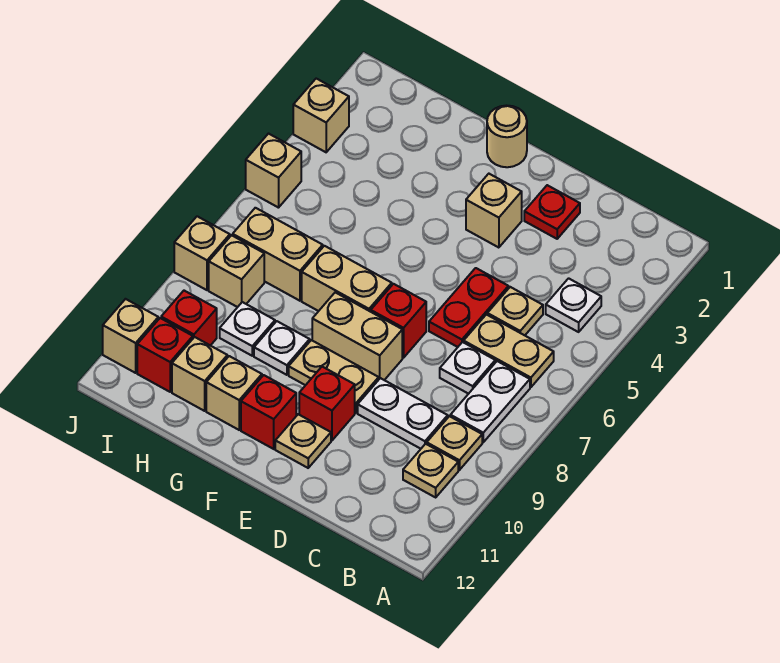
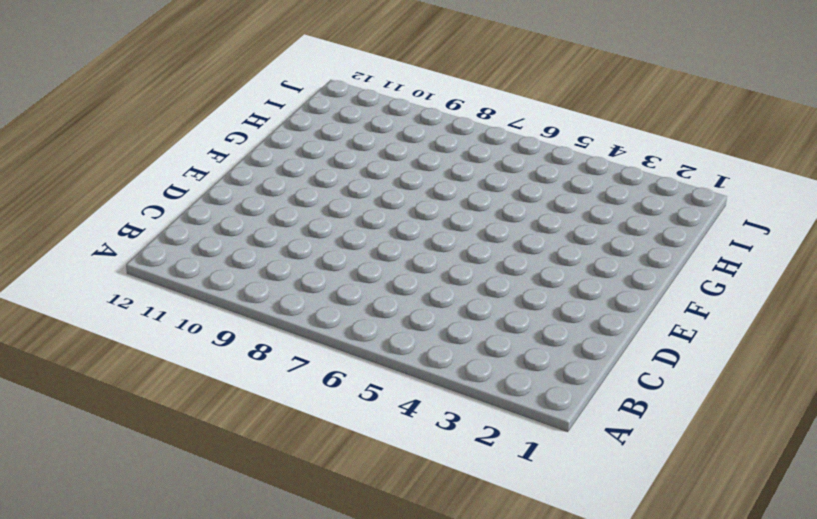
none -> white plate B4 level 1
none -> tan plate B6:C6 level 1
none -> white plate B7:B8 level 1
none -> tan plate B9 level 1

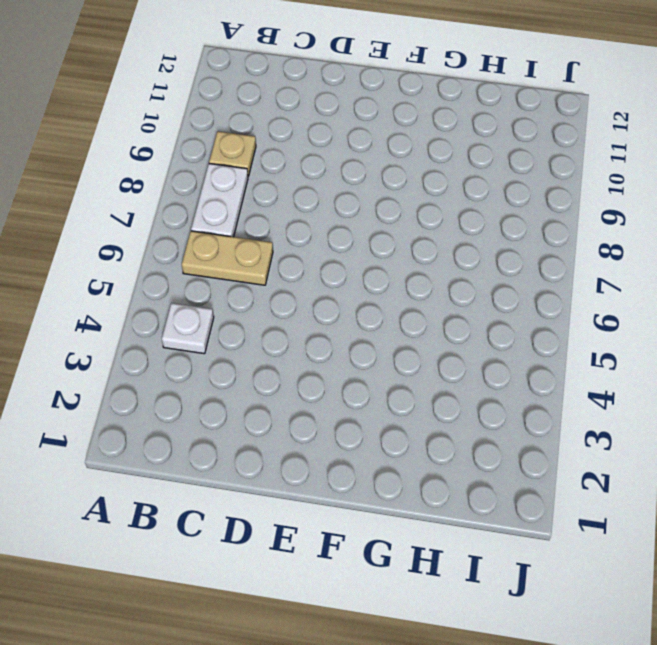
none -> tan plate B10 level 1
none -> tan plate C5 level 1
none -> white plate C7 level 1
none -> white plate C9:D9 level 1

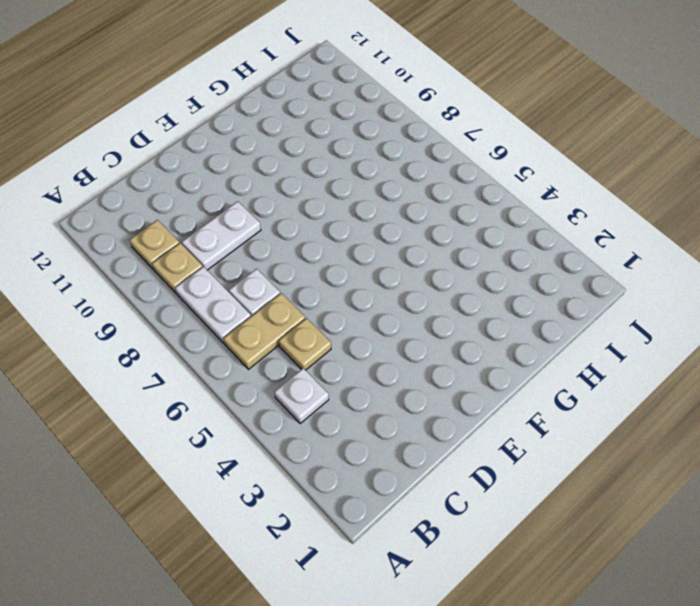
none -> red plate D2 level 1
none -> red plate D5:D6 level 1
none -> tan brick E3 level 1
none -> red brick E7 level 1

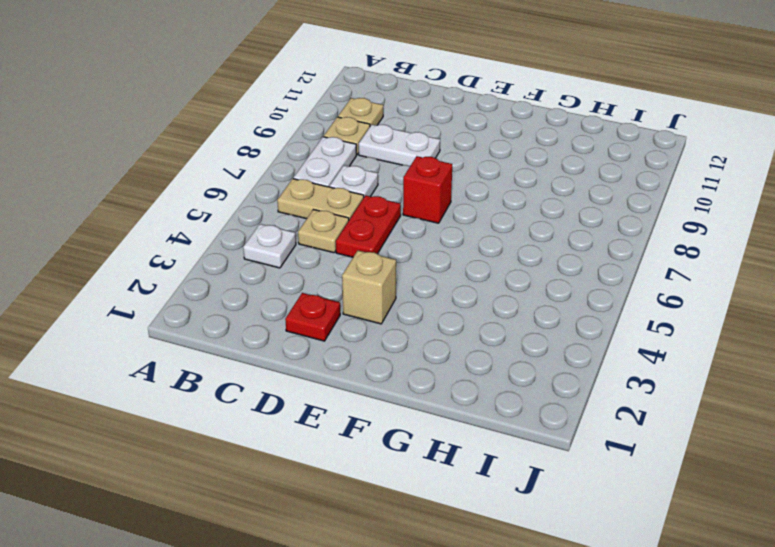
none -> tan brick E8:F8 level 1
none -> tan plate E9:F9 level 1
none -> red brick E10 level 1
none -> tan plate E11 level 1

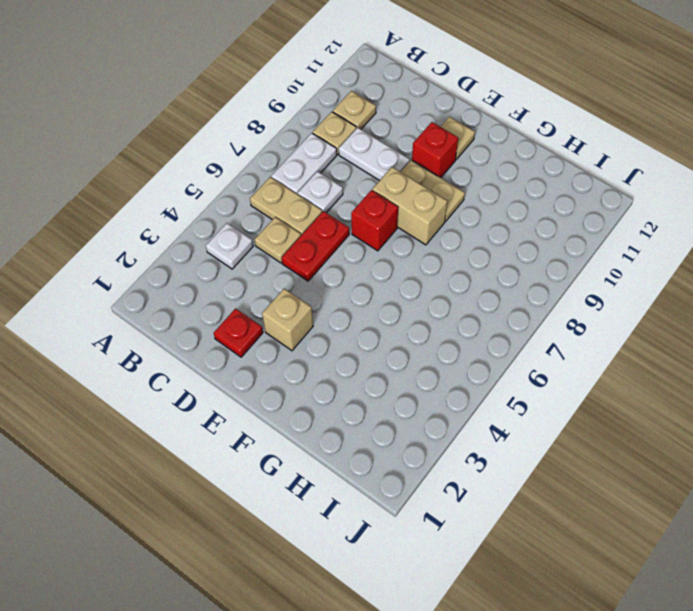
none -> tan round brick F1 level 1
none -> tan brick F7:G7 level 1
none -> red brick F11 level 1
none -> white plate G9 level 1

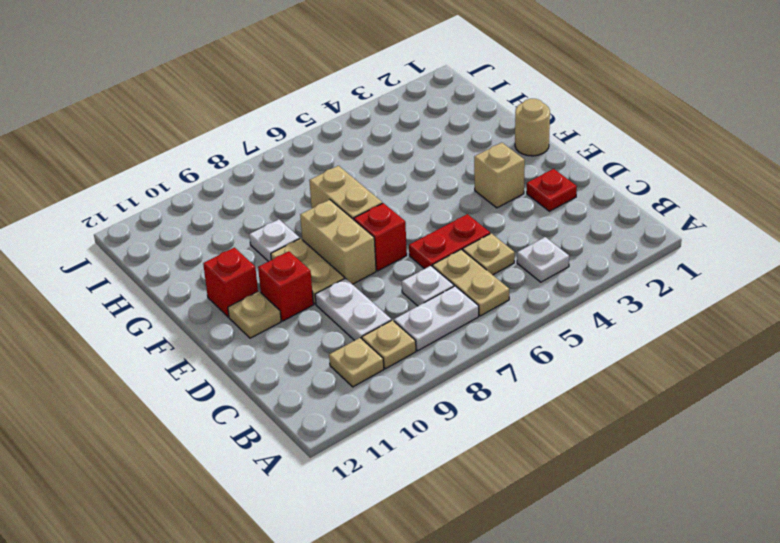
none -> tan brick G11 level 1
none -> tan brick H7:I7 level 1
none -> white plate H9 level 1
none -> tan brick H11 level 1

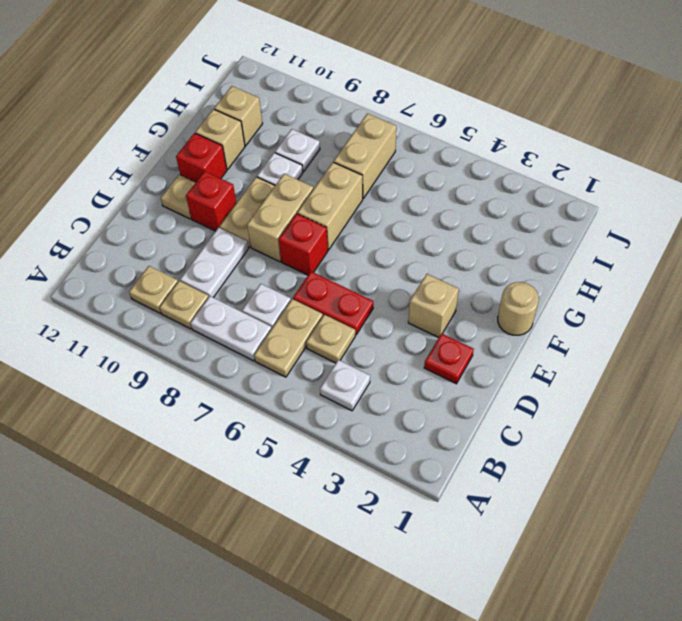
none -> tan brick I8 level 1
none -> red brick I10 level 1
none -> red brick I11 level 1
none -> tan brick J3 level 1

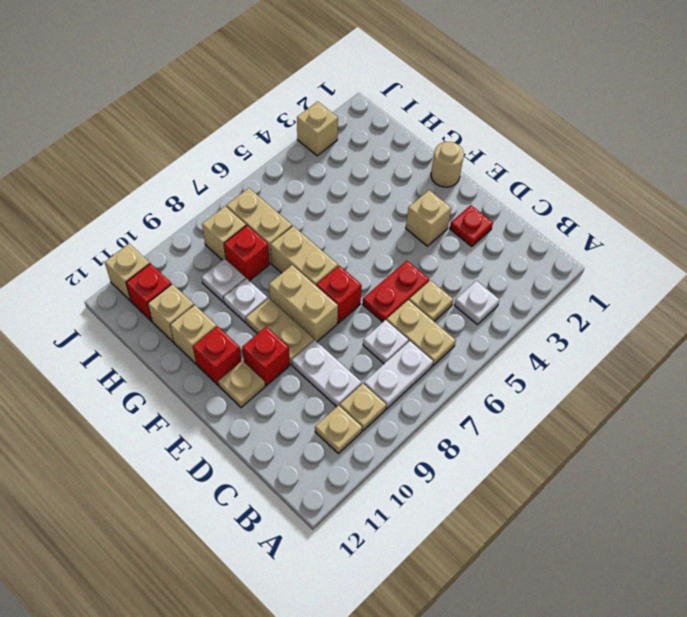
red brick H8 level 1 -> red brick I10 level 1
none -> tan brick J5 level 1
none -> tan brick J8 level 1

